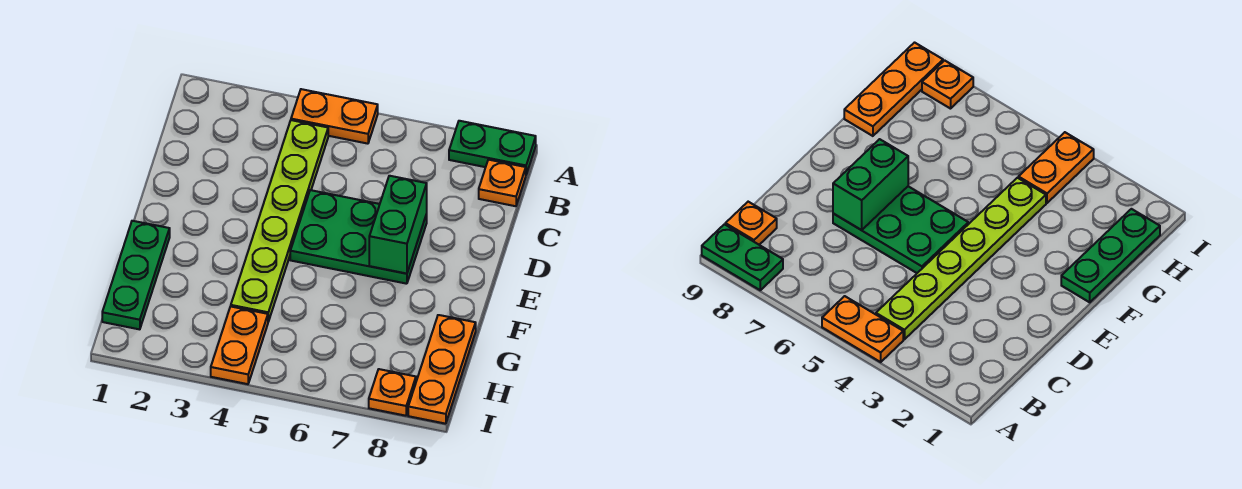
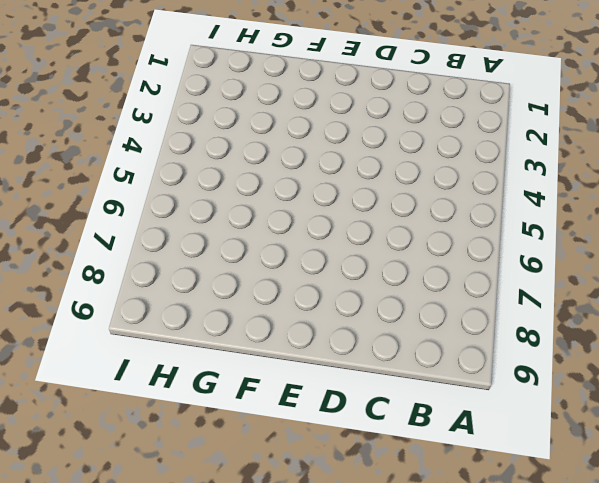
none -> orange plate A4:A5 level 1
none -> green plate A8:A9 level 1

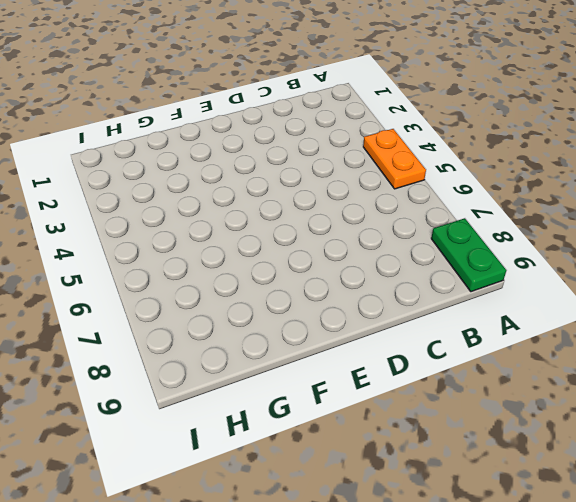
none -> lime plate B4:G4 level 1
none -> orange plate B9 level 1

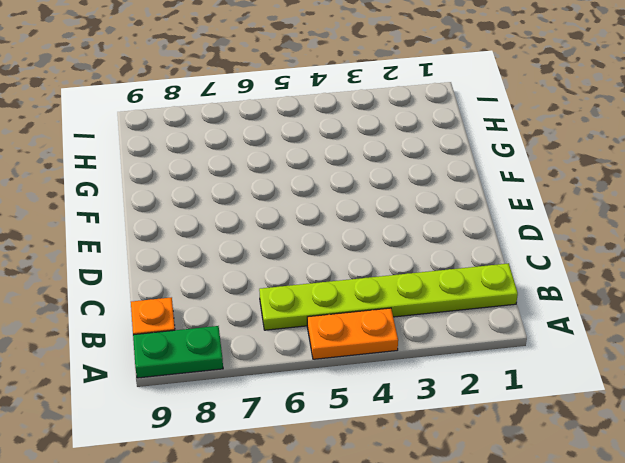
lime plate B1:B6 level 1 -> lime plate B4:G4 level 1
none -> green plate D5:E7 level 1
none -> green plate F1:H1 level 1

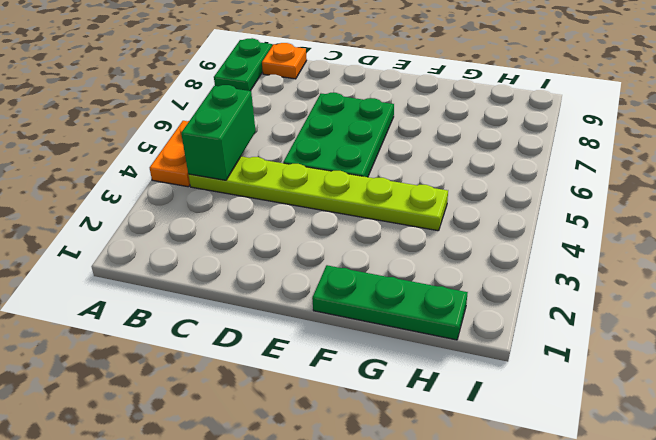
green brick B4:B5 level 2 -> green brick D7:E7 level 2
none -> orange plate G9:I9 level 1
none -> orange plate H4:I4 level 1

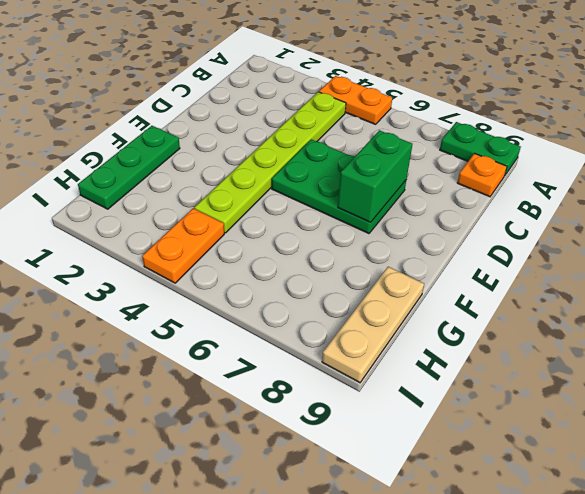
tan plate G9:I9 level 1 -> orange plate G9:I9 level 1
none -> orange plate I8 level 1

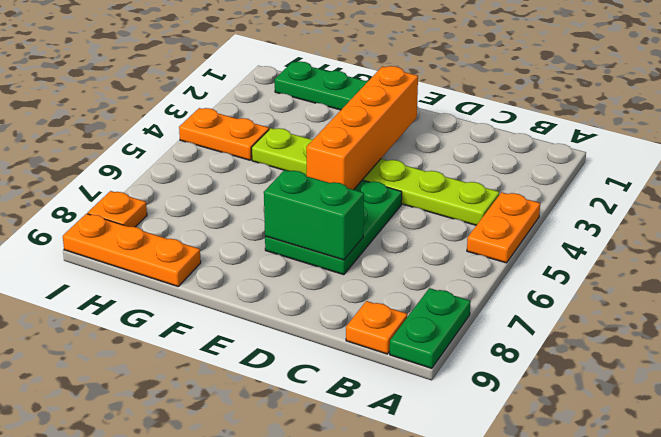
orange brick E2:E5 level 2 -> none

